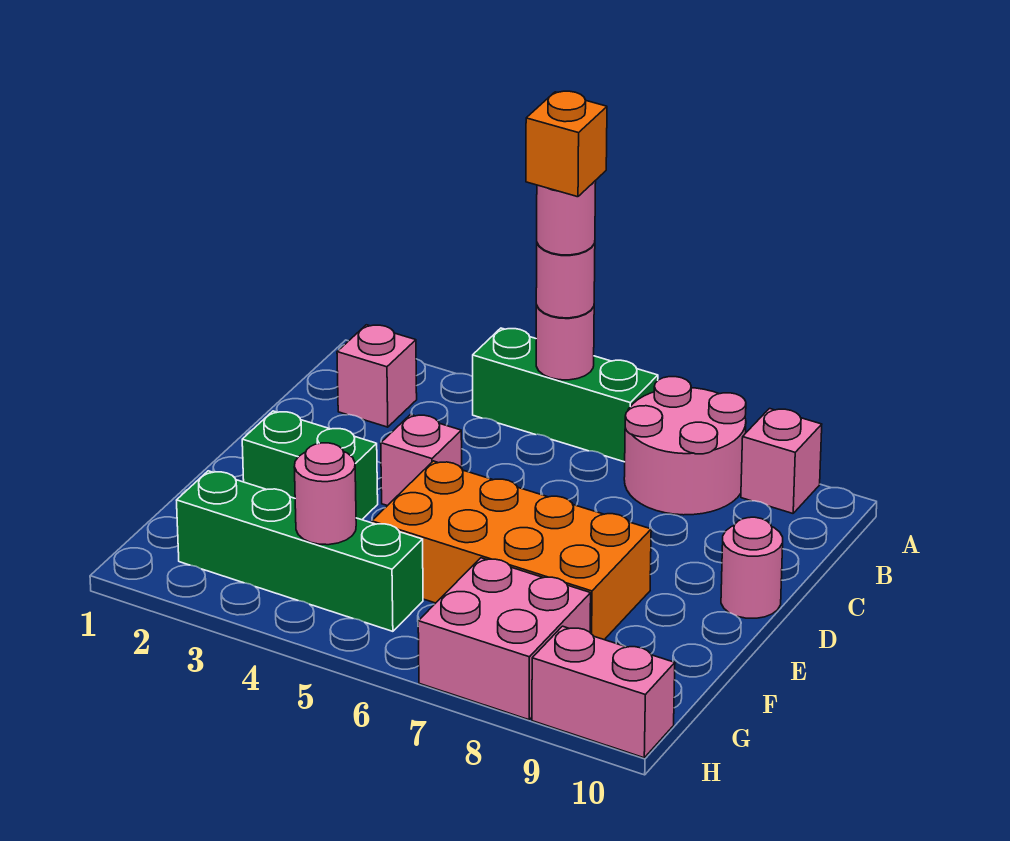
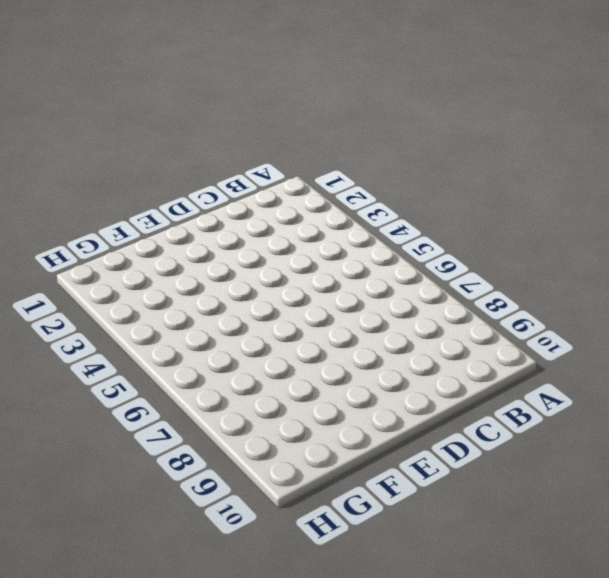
none -> green brick A4:A6 level 1
none -> pink round brick A7:B8 level 1
none -> pink brick A9 level 1

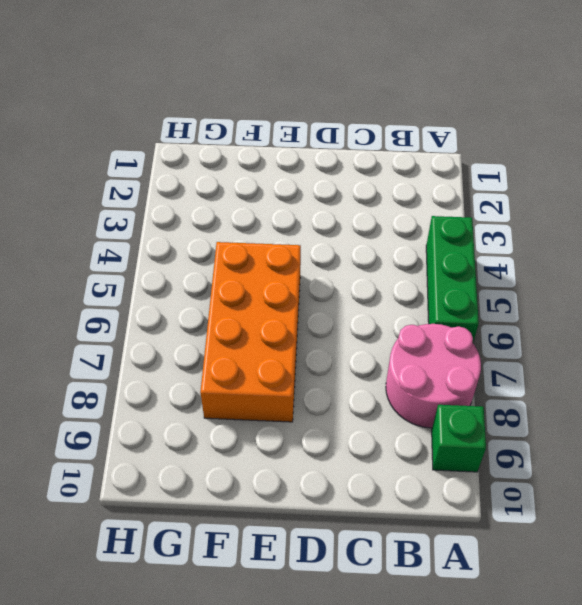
green brick A9 level 1 -> pink brick A9 level 1
none -> pink brick B2 level 1
none -> pink brick D4 level 1
none -> pink round brick D10 level 1

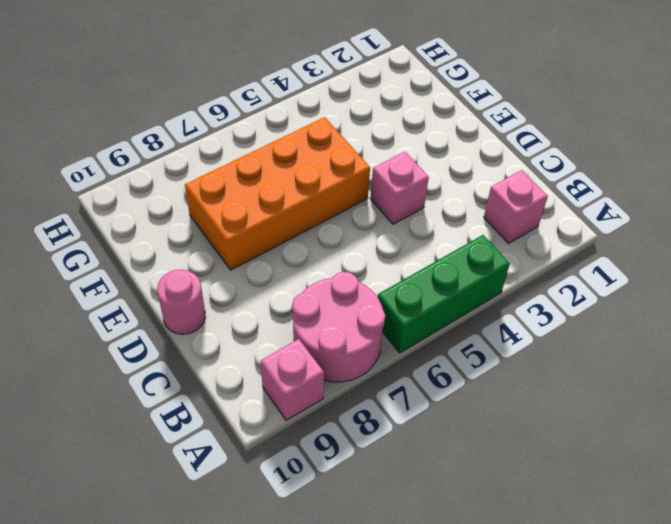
none -> green brick E2:E3 level 1
none -> green brick G2:G5 level 1
none -> pink brick G7:H8 level 1

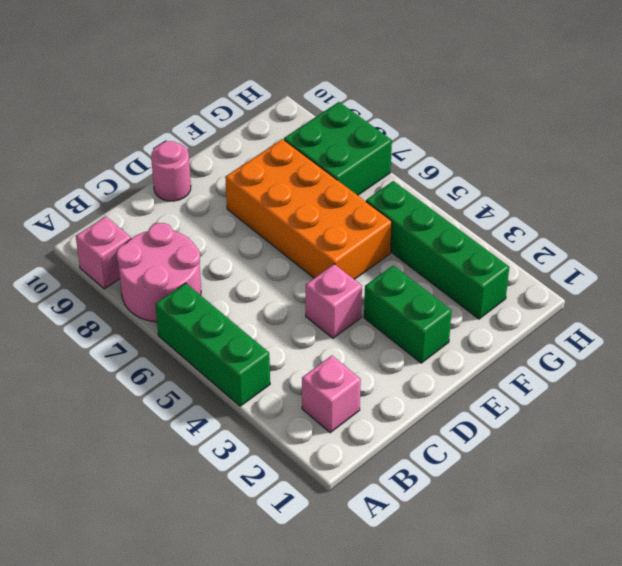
green brick G7:H8 level 1 -> pink brick G7:H8 level 1
none -> pink brick H9:H10 level 1
none -> pink round brick A5 level 2
none -> pink round brick G4 level 2

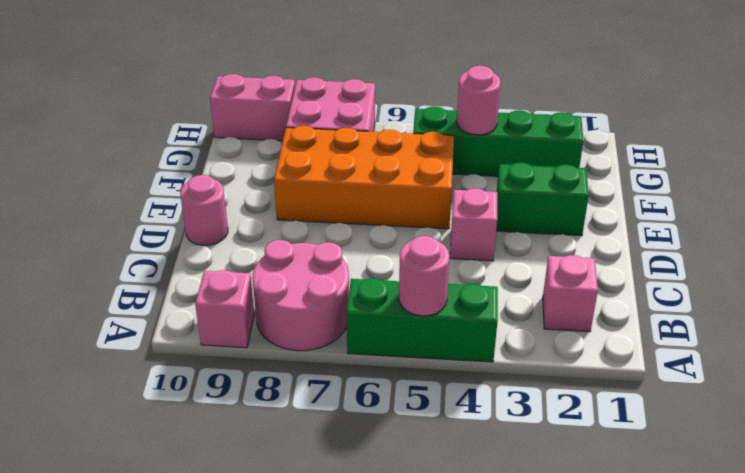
none -> pink round brick A5 level 3
none -> pink round brick A5 level 4
none -> orange brick A5 level 5

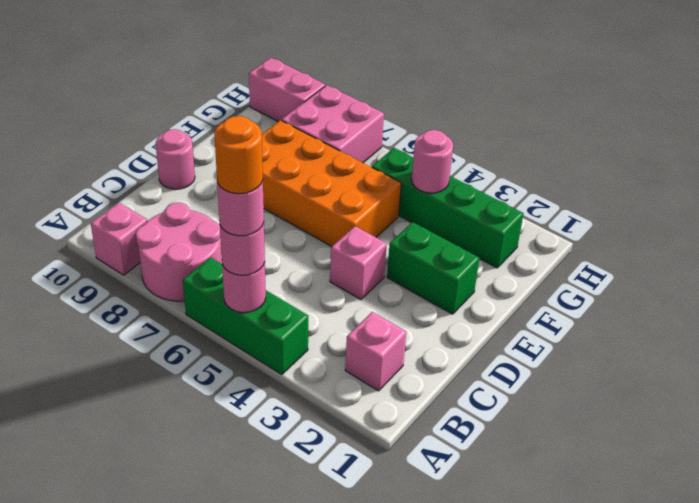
orange round brick A5 level 5 -> orange brick A5 level 5

